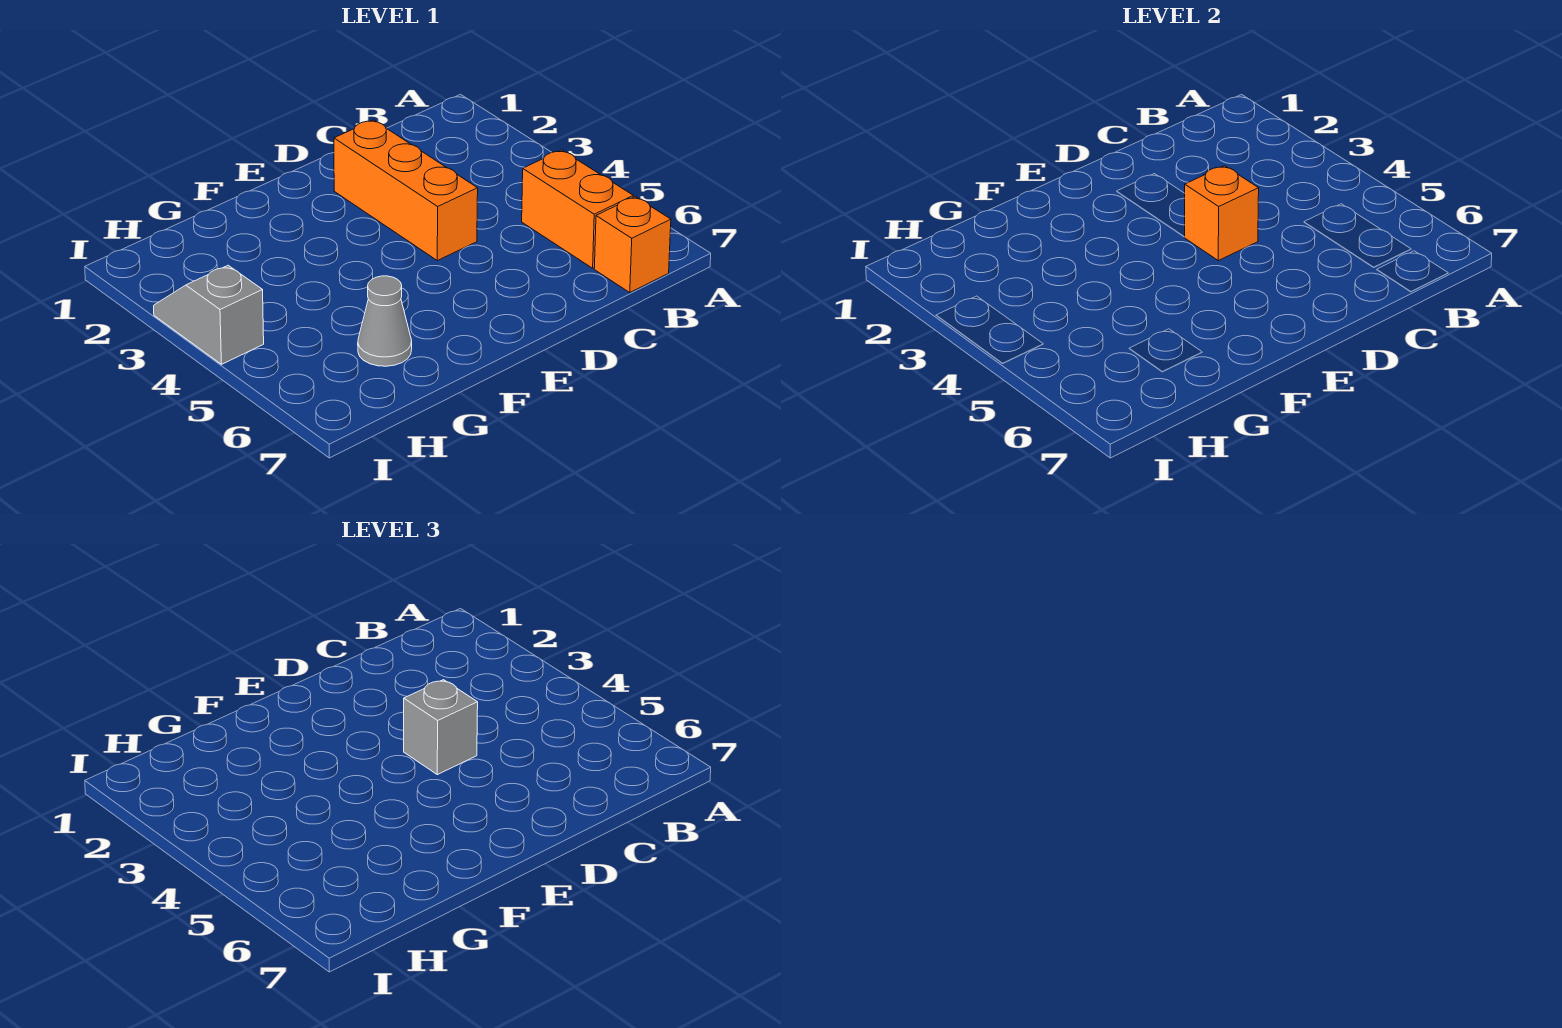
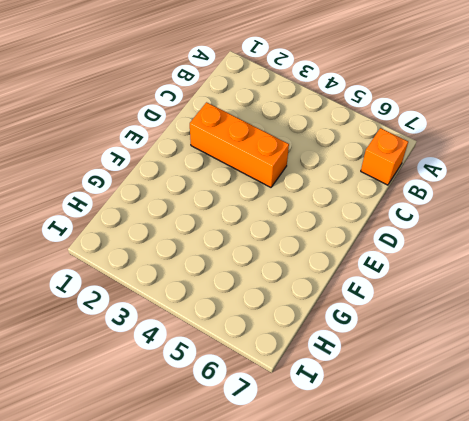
none -> orange brick B5:B6 level 1
none -> grey cone G6 level 1

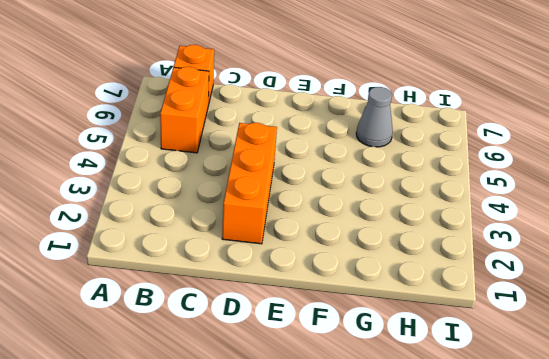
none -> grey slope I3:I4 level 1 top 4
none -> orange brick D4 level 2

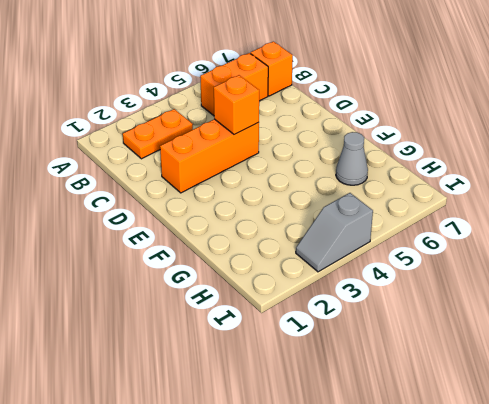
orange plate B2:B3 level 1 -> none
none -> grey brick D4 level 3

